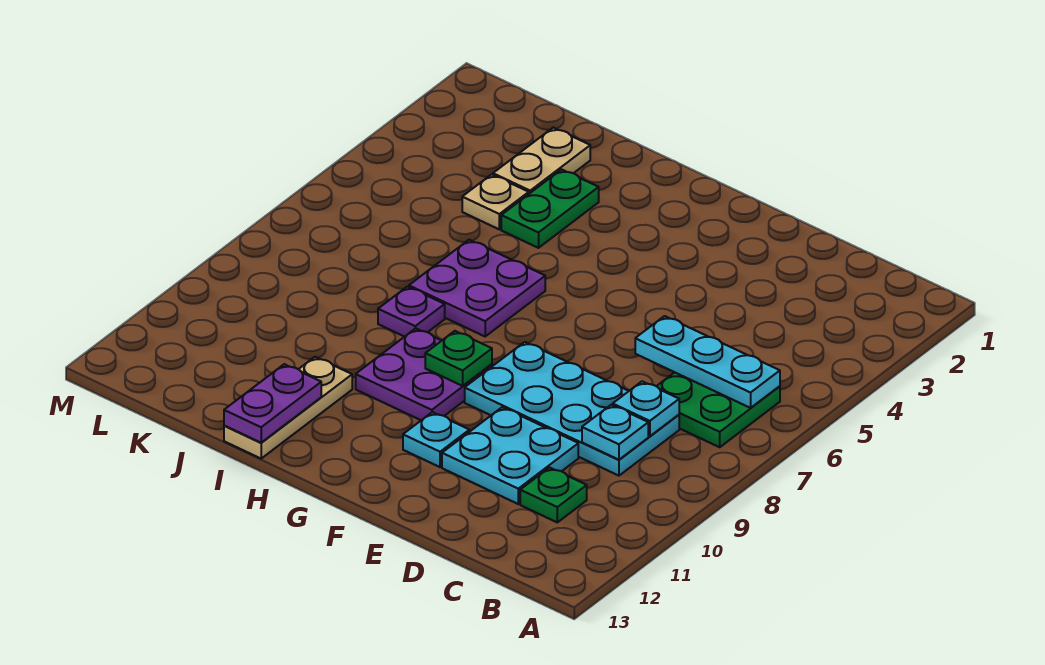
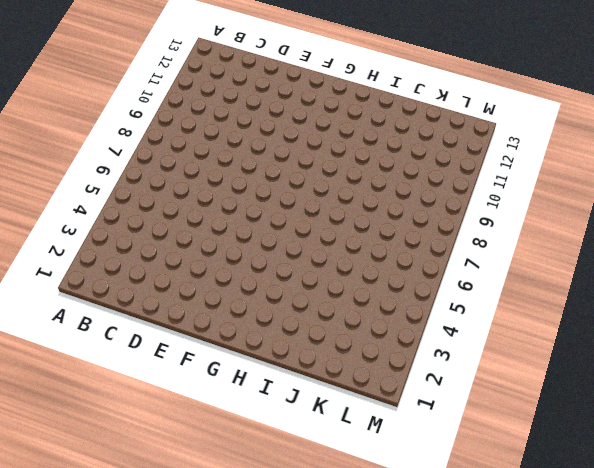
none -> green plate B6:C7 level 1
none -> cyan plate C8:F9 level 1
none -> green plate C11 level 1

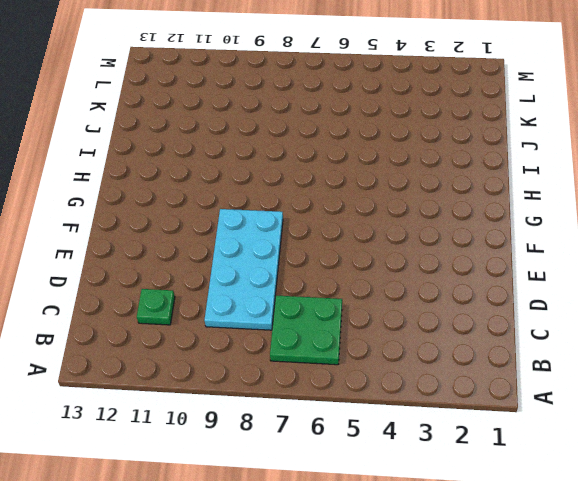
none -> cyan plate D10:E11 level 1
none -> cyan plate F11 level 1
none -> purple plate G9:H10 level 1

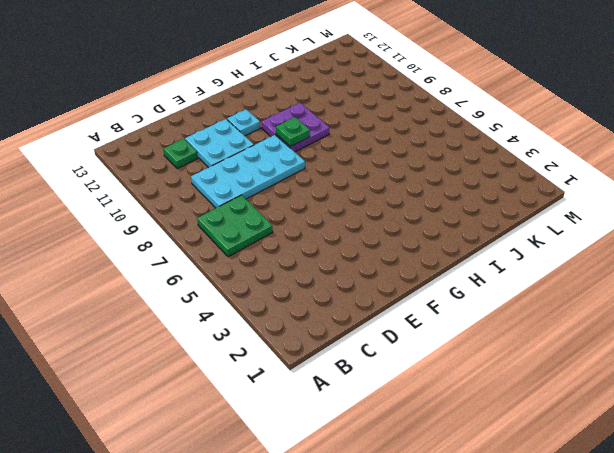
none -> purple plate H6:I7 level 1
none -> green plate I3:I4 level 1
none -> purple plate I8 level 1

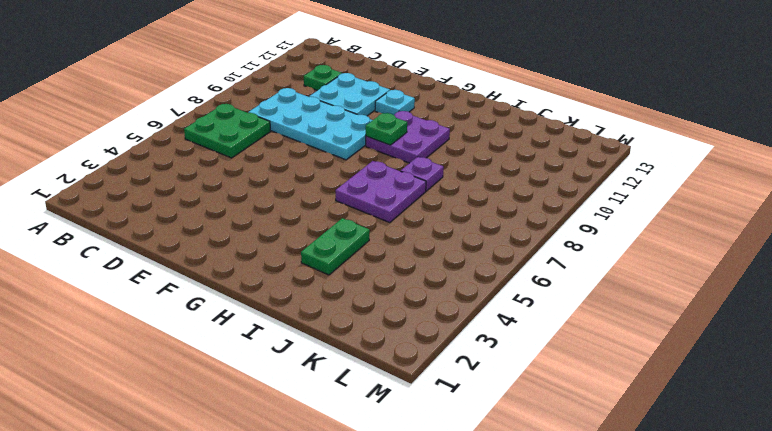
none -> tan plate I11:I13 level 1
none -> tan plate J2:J3 level 1
none -> tan plate J4 level 1

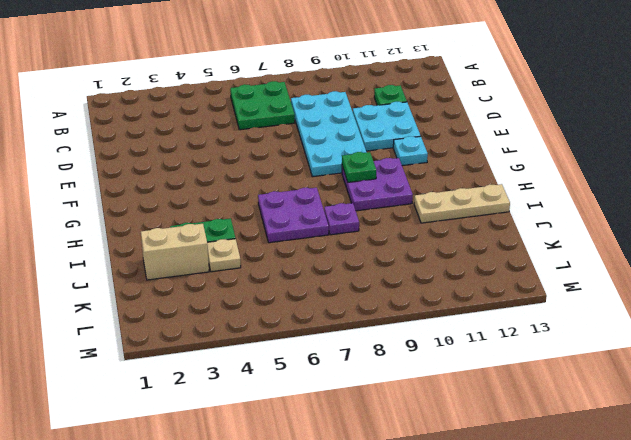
tan brick J2:J3 level 1 -> tan plate J2:J3 level 1
none -> cyan plate B6:D6 level 2
none -> cyan plate C8 level 2
none -> cyan plate C9 level 2

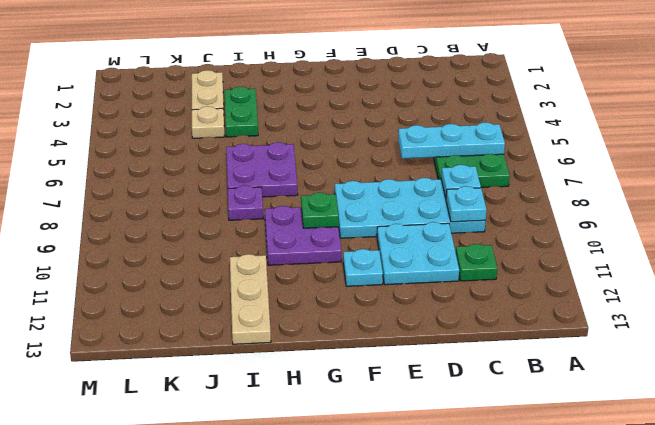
none -> purple plate I12:I13 level 2

